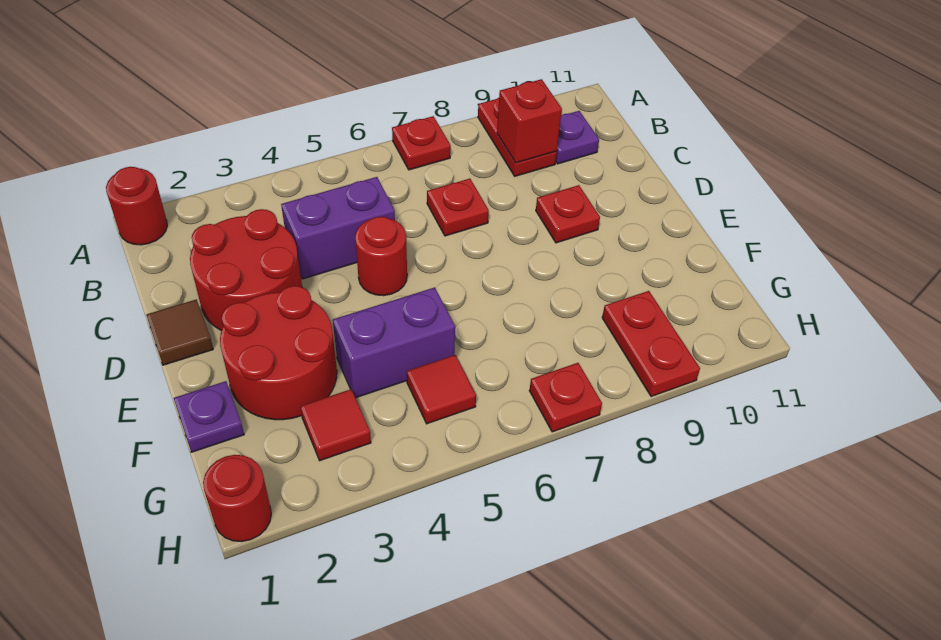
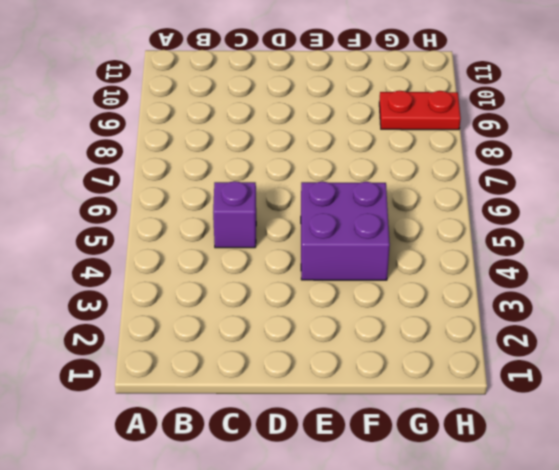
purple brick C5 level 1 -> purple brick C4:C5 level 1
purple brick E4:F5 level 1 -> purple brick F4:F5 level 1
none -> red round brick A1 level 1
none -> red plate A7 level 1
none -> red plate A9:B9 level 1

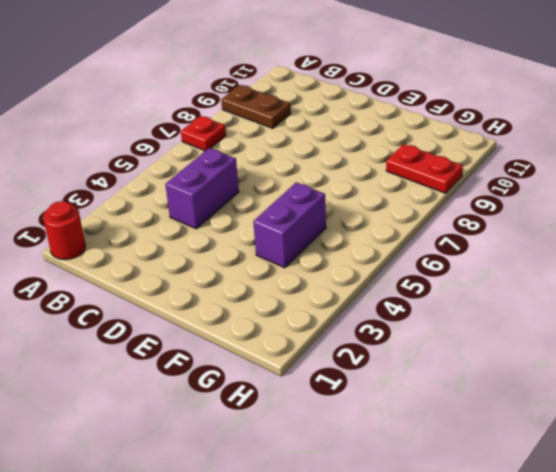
brown plate A9:B9 level 1 -> red plate A9:B9 level 1
none -> purple plate B10 level 1
none -> red round brick C2:D3 level 1
none -> red plate C7 level 1

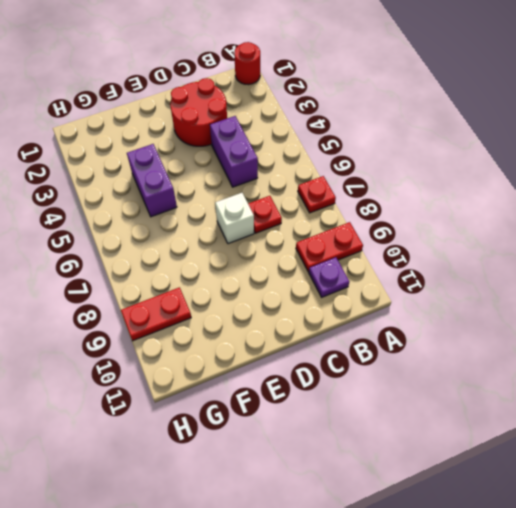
white brick D7 level 1 -> none
none -> brown tile D1 level 1
none -> red round brick D5 level 1
none -> red plate D9 level 1

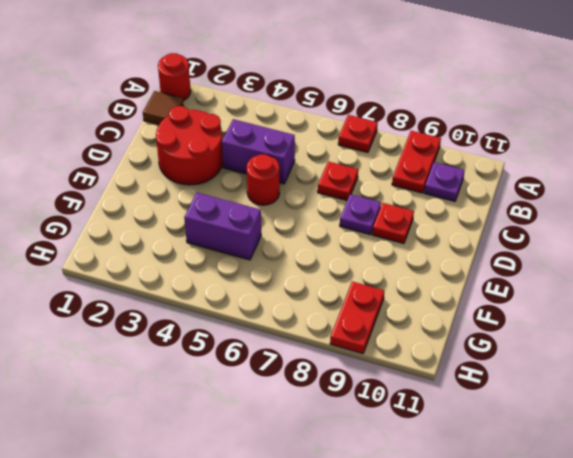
brown tile B1 level 1 -> brown tile D1 level 1
purple plate D8 level 1 -> purple plate F1 level 1
none -> red round brick E2:F3 level 1
none -> red tile G3 level 1
none -> red tile G5 level 1

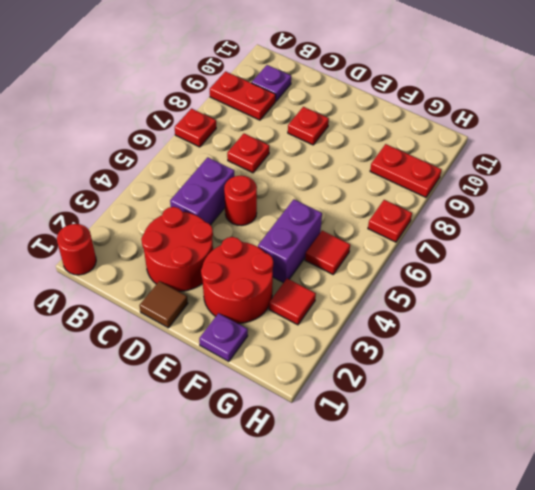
none -> red round brick H1 level 1
none -> red brick B9 level 2

